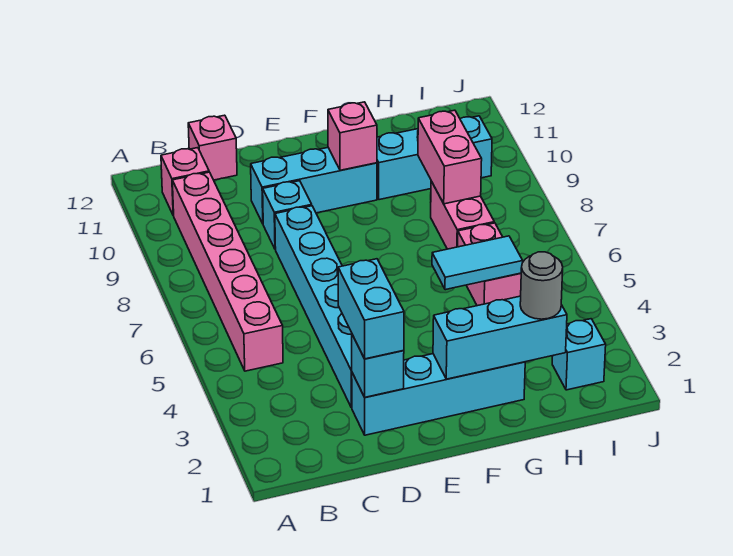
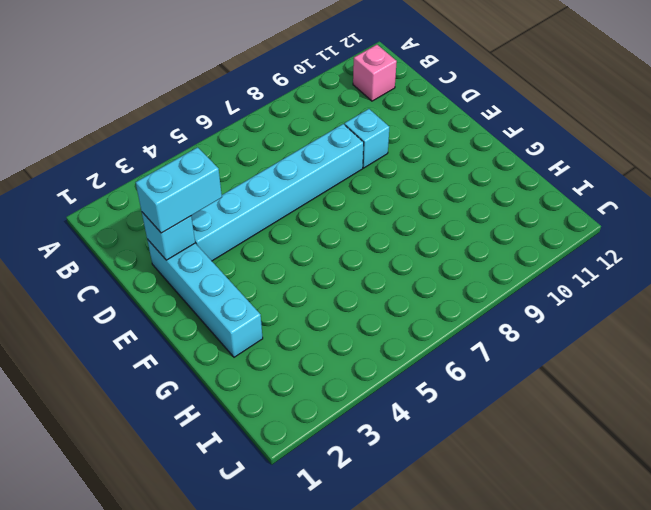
none -> pink brick B5:B10 level 1
none -> pink brick C12 level 1
none -> cyan brick D10:F10 level 1

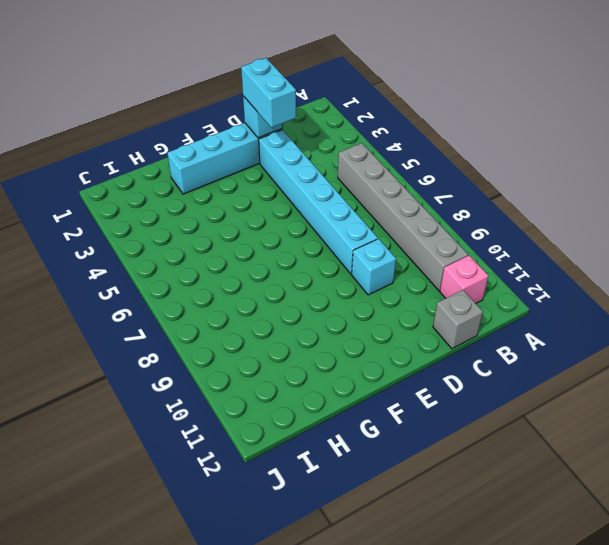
grey brick B5:B10 level 1 -> pink brick B5:B10 level 1
grey brick C12 level 1 -> pink brick C12 level 1
none -> cyan brick D10:F10 level 1
none -> cyan brick G10:I10 level 1
none -> pink brick H5:H6 level 1

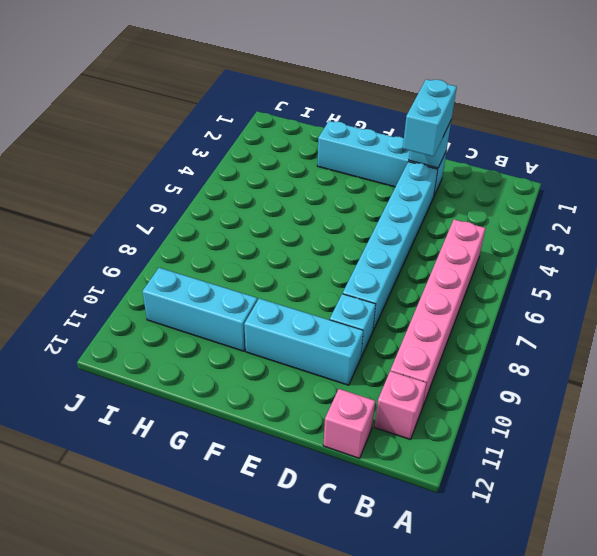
none -> pink brick H5:H6 level 1
none -> pink brick H7:H8 level 1
none -> cyan brick I2 level 1

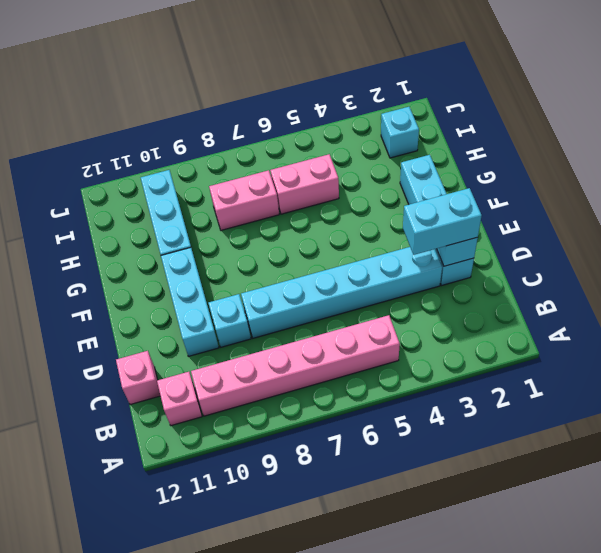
none -> cyan brick F2:H2 level 2
none -> pink brick F10 level 2
none -> cyan tile G5:H5 level 2

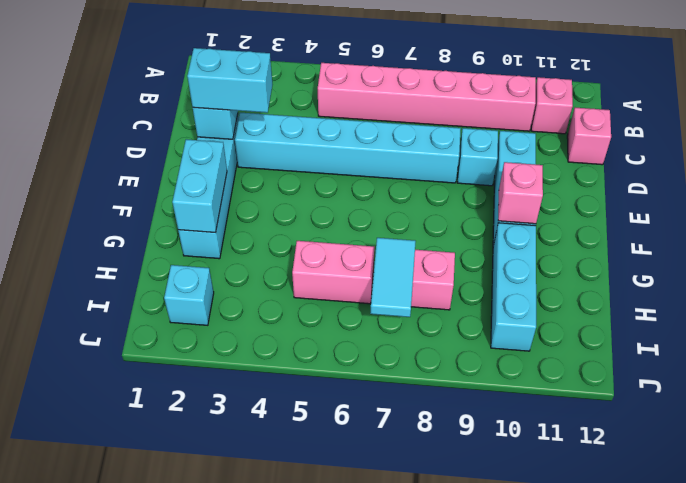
cyan brick F2:G2 level 2 -> cyan brick F2:H2 level 2
cyan tile H7:I7 level 2 -> cyan tile G5:H5 level 2
none -> pink brick H8:H9 level 2
none -> grey round brick H2 level 3

